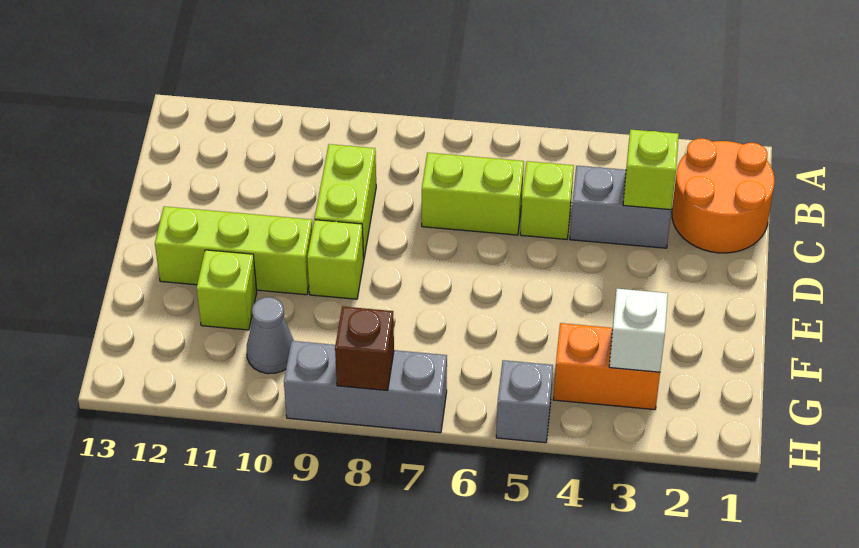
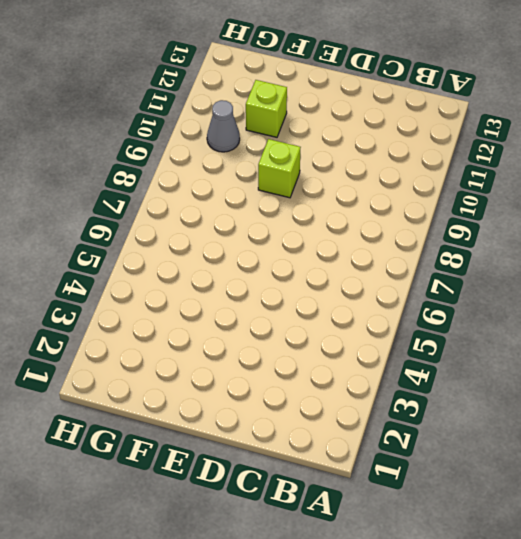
none -> orange round brick B1:C2 level 1
none -> grey brick C3:C4 level 1
none -> lime brick C5 level 1

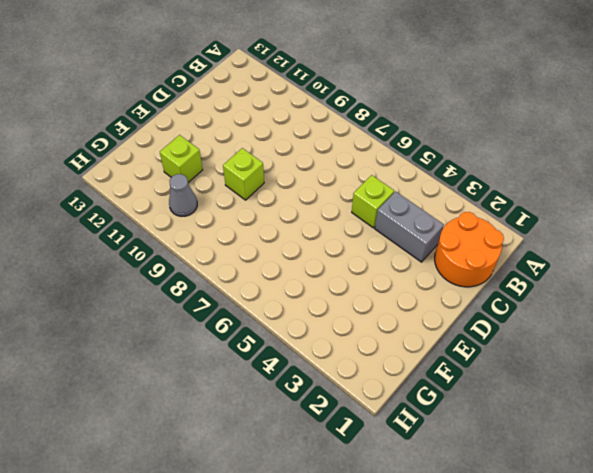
none -> lime brick C6:C7 level 1
none -> lime brick C9:D9 level 1
none -> lime brick E10:E12 level 1

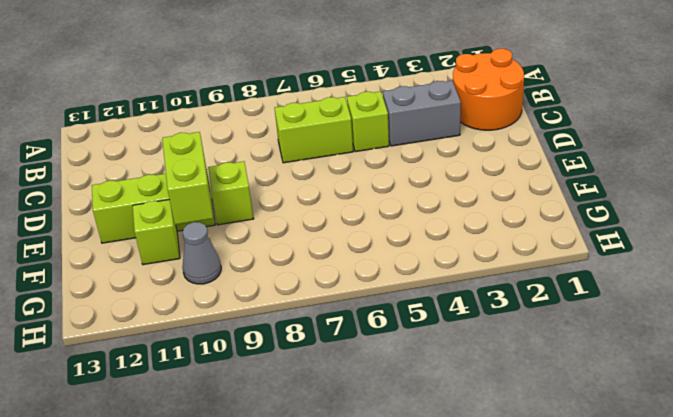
lime brick E10:F10 level 2 -> lime brick C9:D9 level 1
none -> orange brick G3:G4 level 1
none -> grey brick H5 level 1
none -> grey brick H7:H9 level 1

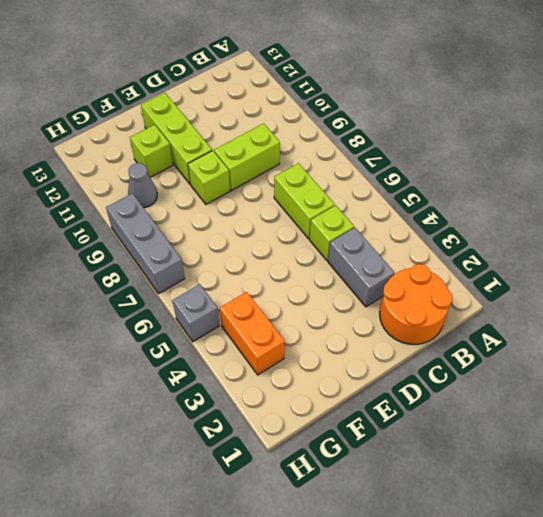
none -> lime brick C3 level 2
none -> white brick G3 level 2
none -> brown brick H8 level 2

